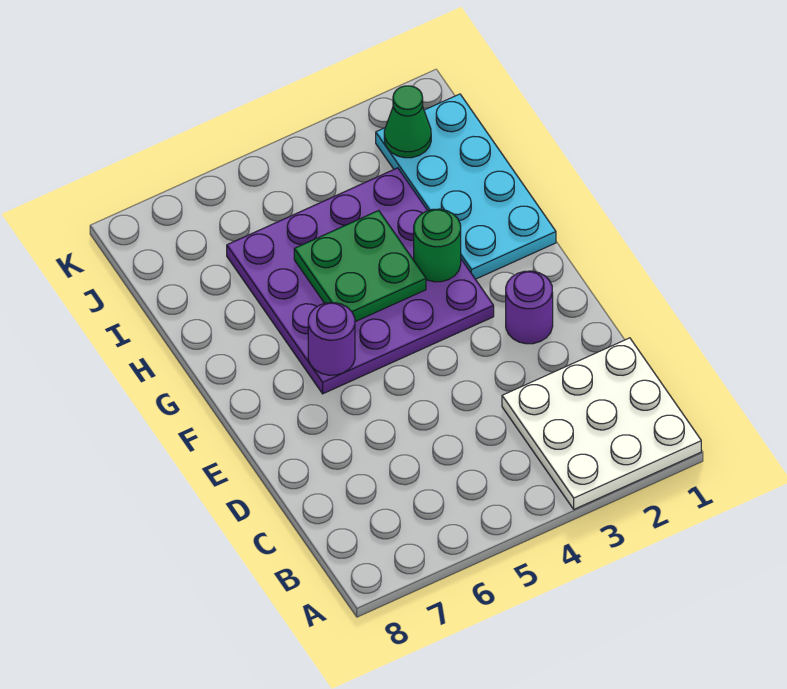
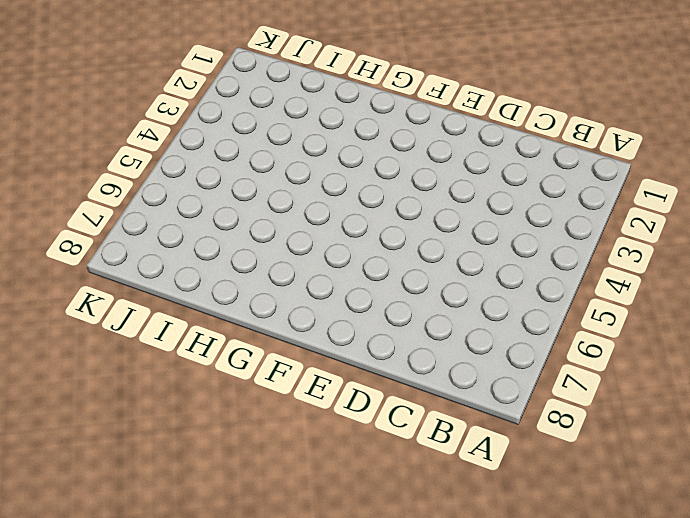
none -> white plate A1:C3 level 1
none -> purple round brick E2 level 1

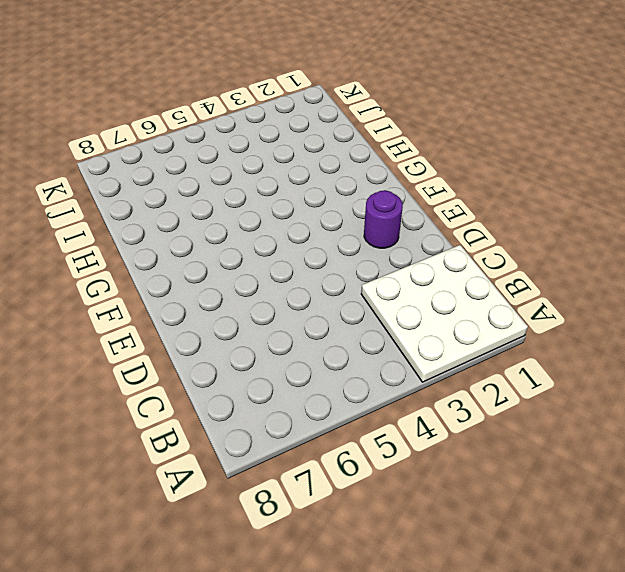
none -> purple plate F3:I6 level 1
none -> cyan plate G1:J2 level 1

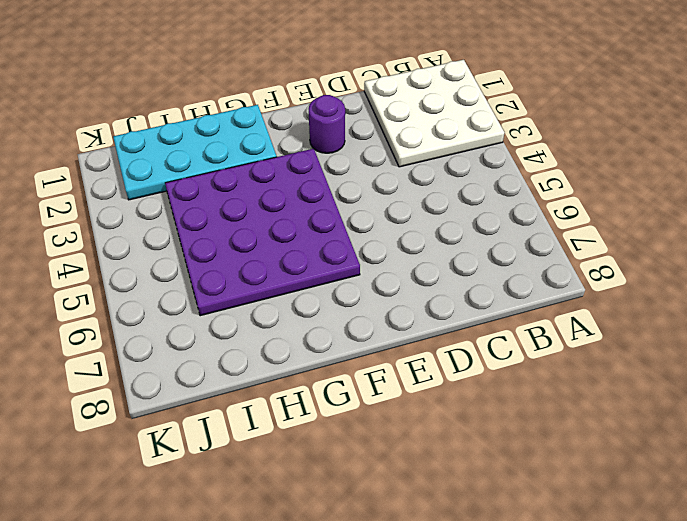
none -> purple round brick F6 level 2
none -> green round brick G3 level 2

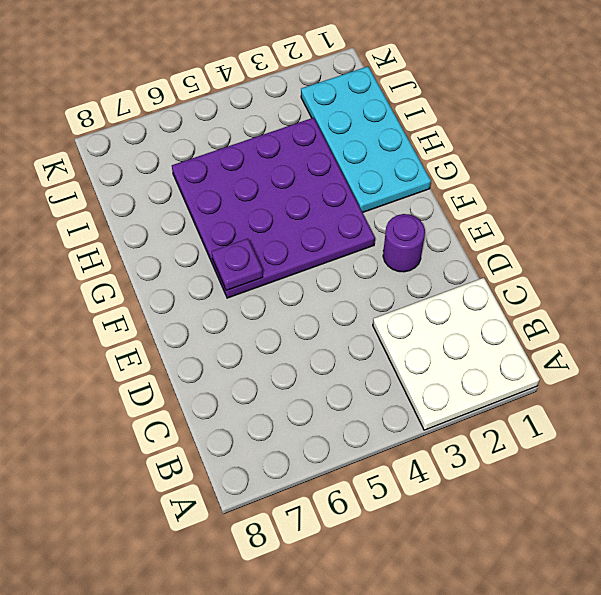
purple plate F6 level 2 -> purple round brick F6 level 2
none -> green round brick G3 level 2
none -> green plate G4:H5 level 2

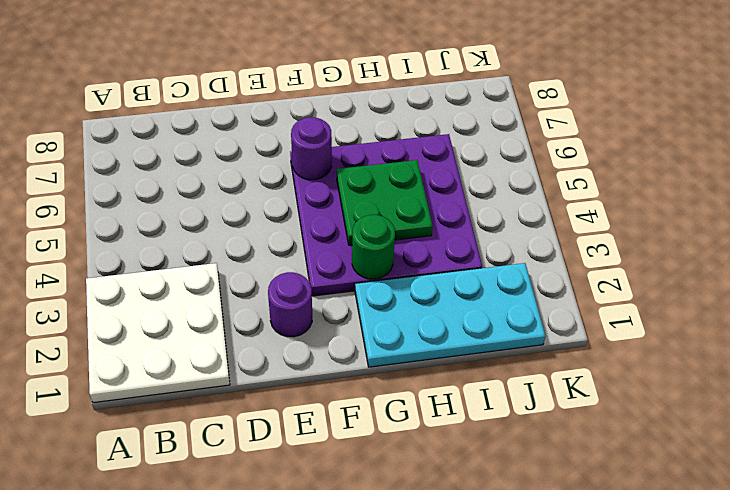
none -> green cone J2 level 2

